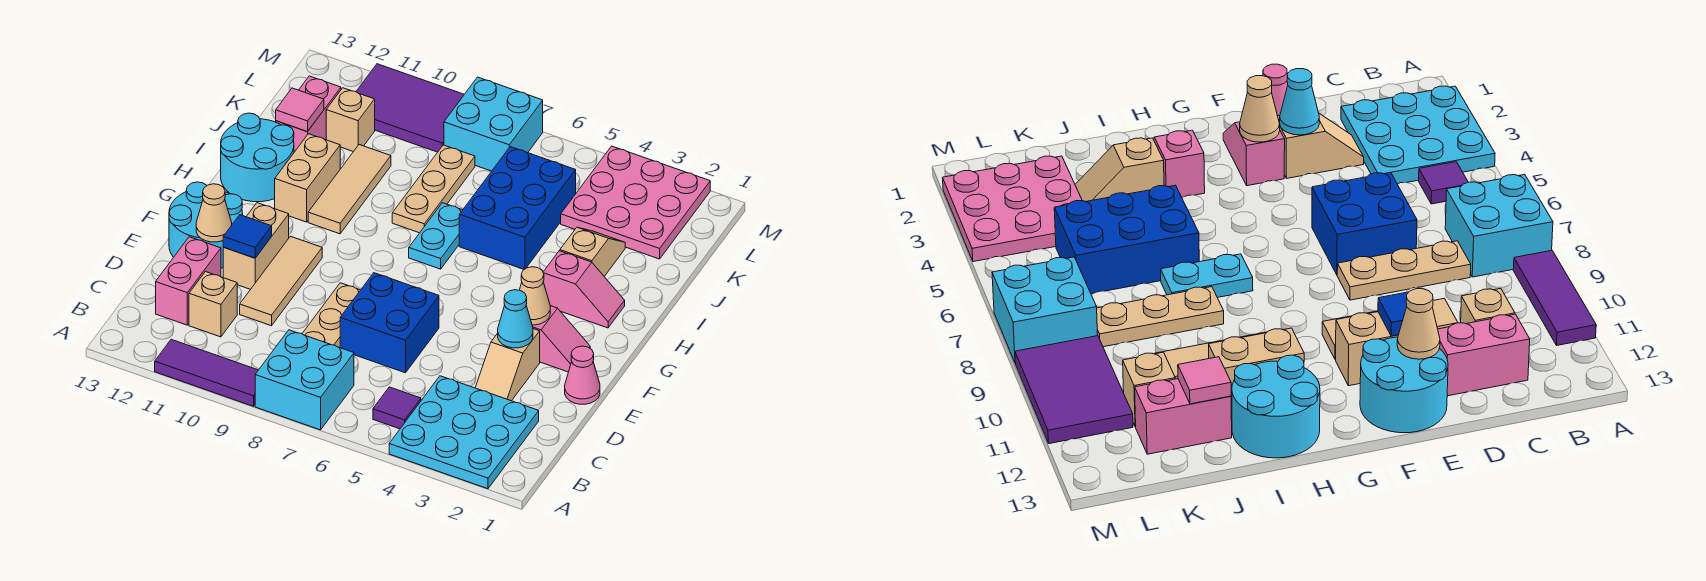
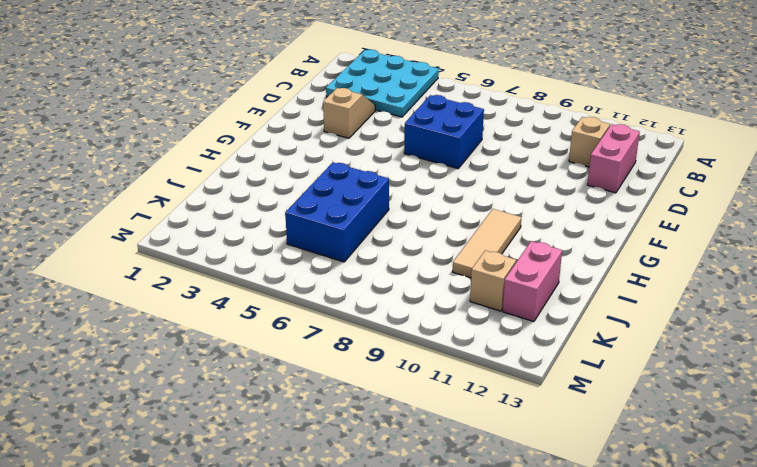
none -> cyan brick A7:B8 level 1
none -> purple tile A9:A11 level 1
none -> purple tile B5 level 1
none -> tan plate C8:E8 level 1

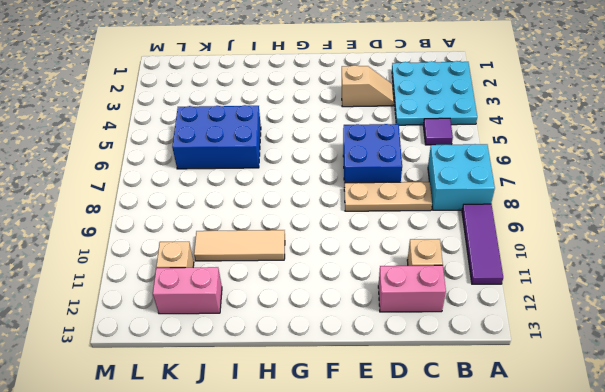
none -> tan tile D10:F10 level 1
none -> pink cone E1 level 1
none -> tan brick E11:F11 level 1
none -> cyan round brick E12:F13 level 1

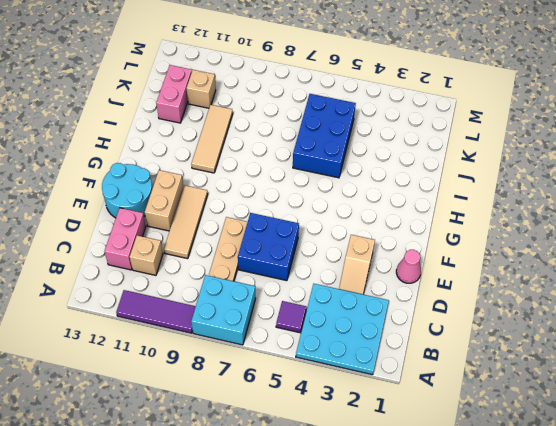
none -> pink slope F2:F3 level 1 top 3
none -> pink slope H2:H3 level 1 top 3
none -> cyan plate H7:I7 level 1
none -> tan brick H11:I11 level 1

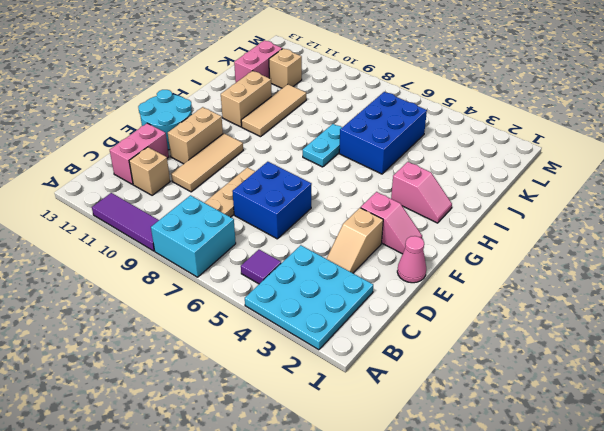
none -> cyan round brick H12:I13 level 1
none -> tan slope I3:J3 level 1 top I
none -> tan plate I8:K8 level 1
none -> pink plate K2:M4 level 1

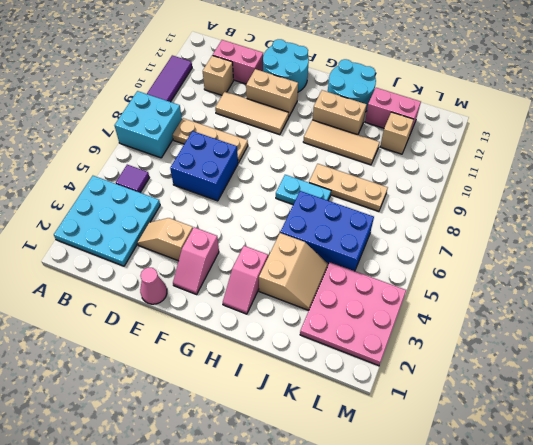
tan slope I3:J4 level 1 top I -> tan slope I3:J3 level 1 top I
none -> cyan brick L7:M8 level 1
none -> purple tile L9:M11 level 1
none -> cyan cone E3 level 2
none -> blue tile E11 level 2

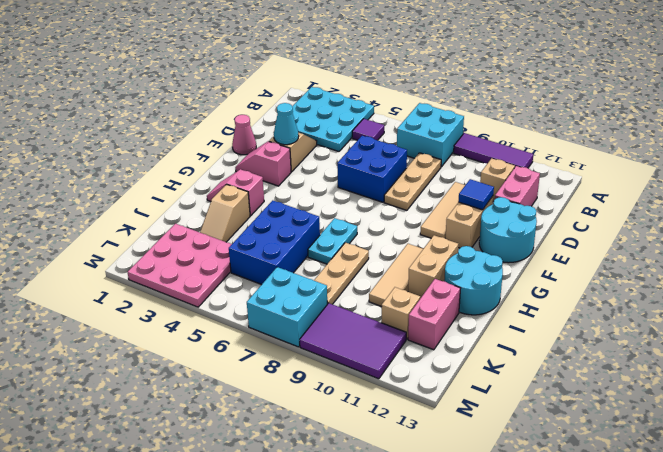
none -> tan cone E12 level 2
none -> tan cone F3 level 2
none -> pink tile J12 level 2

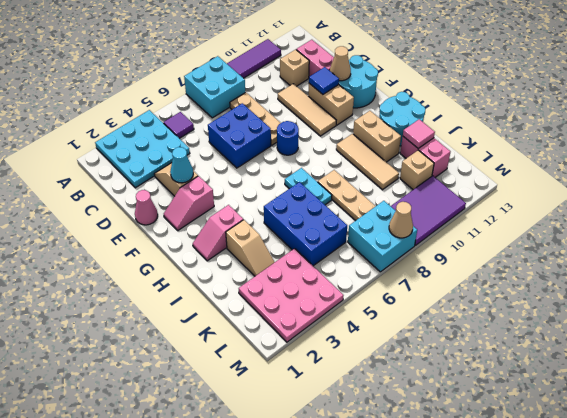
blue round brick F8 level 1 -> none
tan cone M8 level 2 -> tan cone F3 level 2

